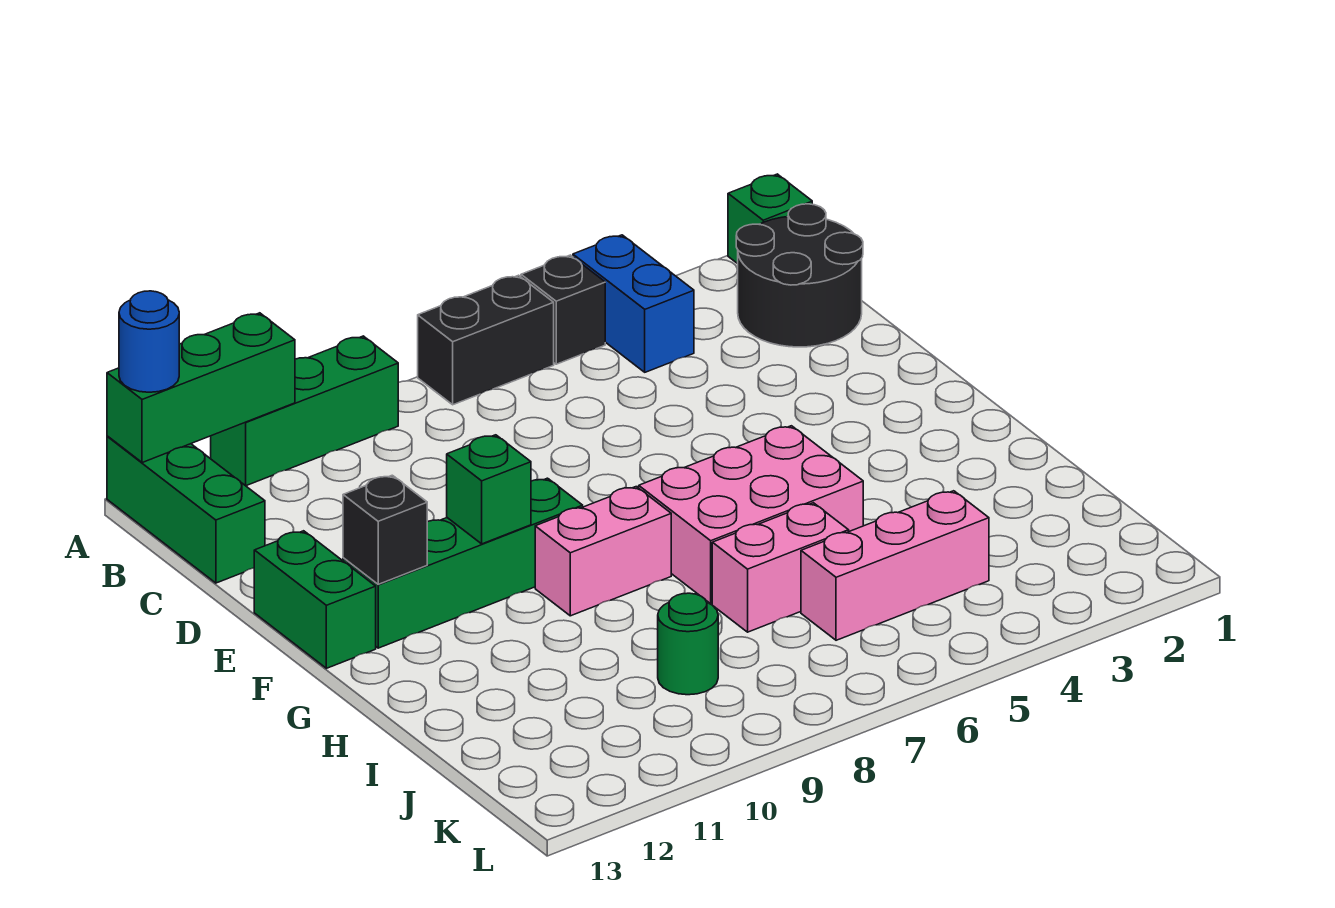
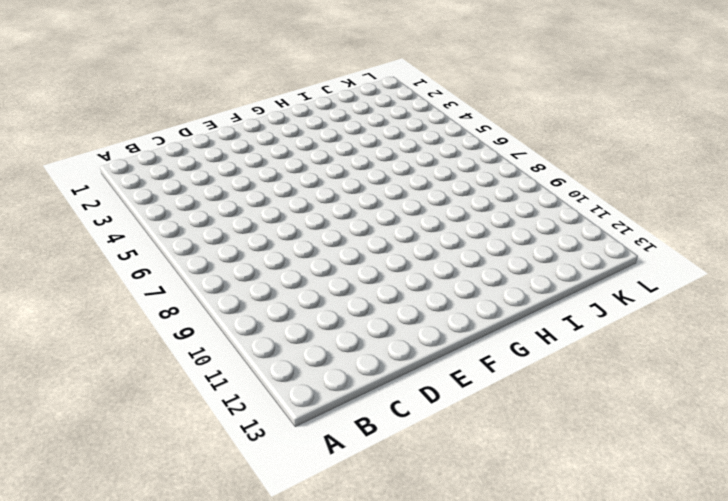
none -> green brick A1 level 1
none -> blue brick A4:B4 level 1
none -> black brick A5 level 1

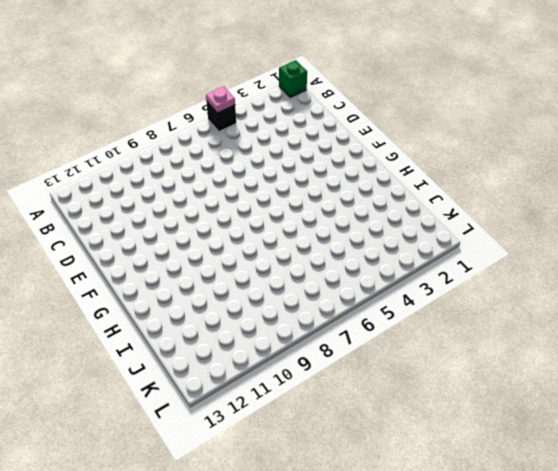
pink plate A5 level 2 -> none
none -> blue brick A4:B4 level 1
none -> black brick A6:A7 level 1
none -> green brick A9:A11 level 1

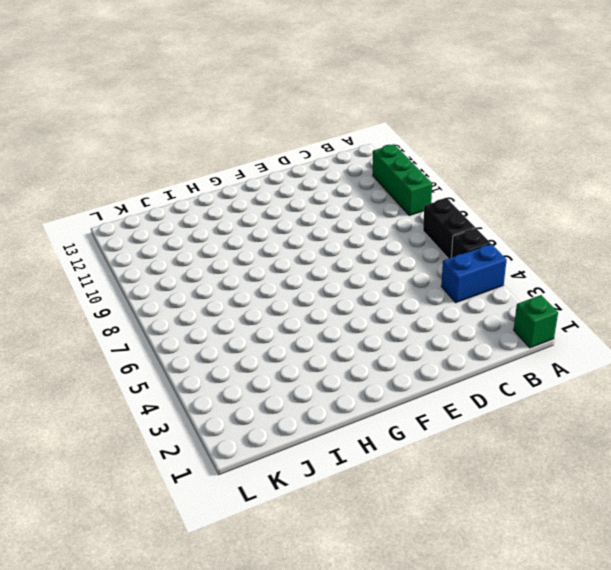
none -> green brick A13:C13 level 1
none -> black round brick B1:C2 level 1
none -> green brick E13:F13 level 1

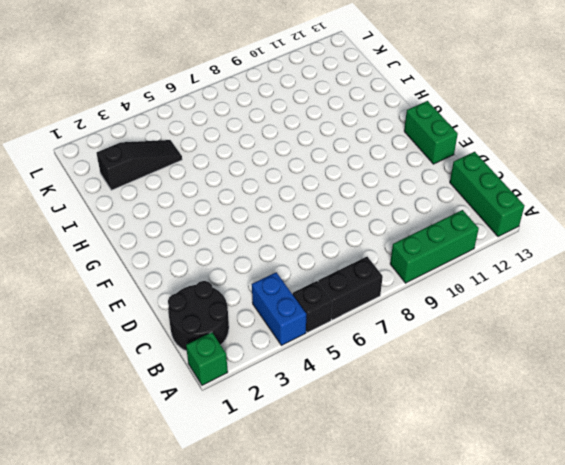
black slope J2:J4 level 1 top 2 -> pink brick J4:J6 level 1
none -> green brick F9:F12 level 1
none -> pink brick G5:H7 level 1
none -> pink brick G8:G9 level 1

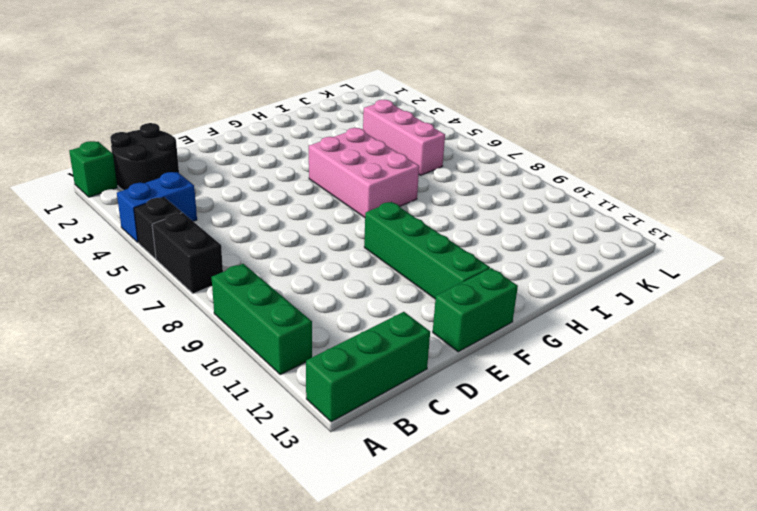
none -> pink brick G8:G9 level 1
none -> pink brick I6:I7 level 1
none -> green round brick J9 level 1

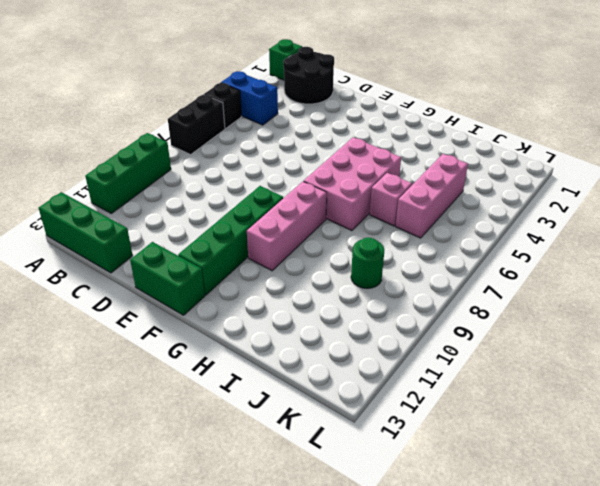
pink brick G8:G10 level 1 -> pink brick G8:G9 level 1
pink brick I6 level 1 -> pink brick I6:I7 level 1
none -> green brick A11:A13 level 2
none -> green brick F10 level 2
none -> black brick F12 level 2

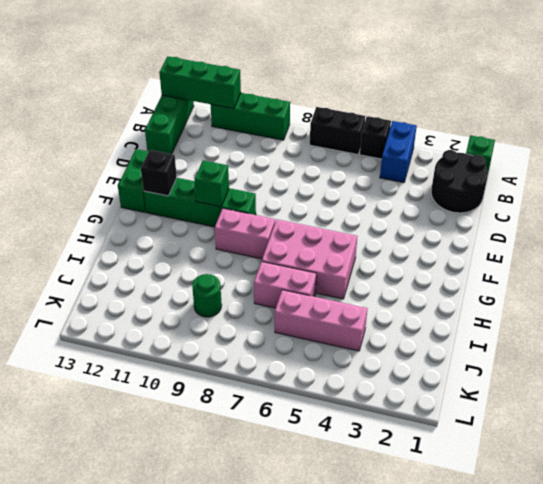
none -> blue round brick A13 level 3

